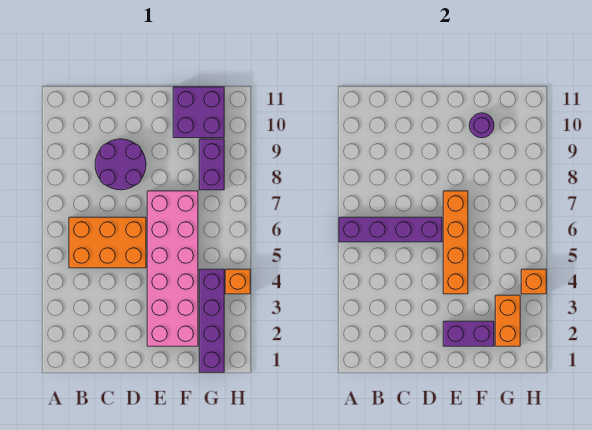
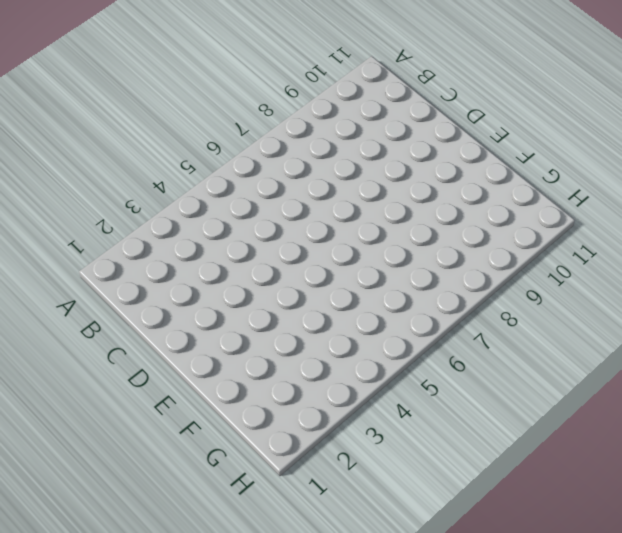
none -> orange brick B5:D6 level 1
none -> purple round brick C8:D9 level 1
none -> pink brick E2:F7 level 1

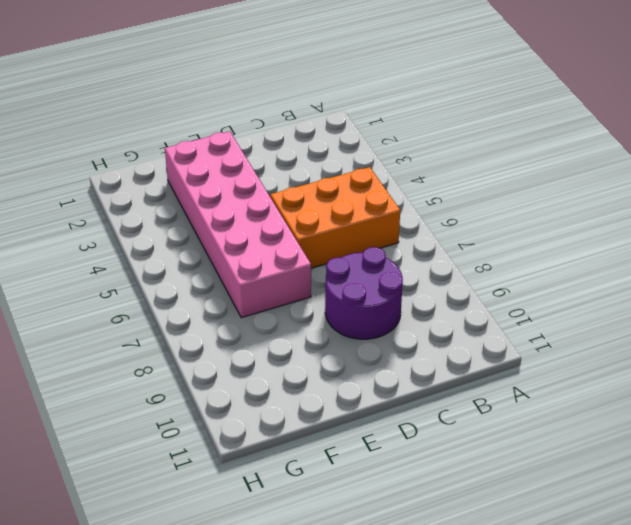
none -> purple brick F10:G11 level 1
none -> purple brick G1:G4 level 1
none -> purple brick G8:G9 level 1

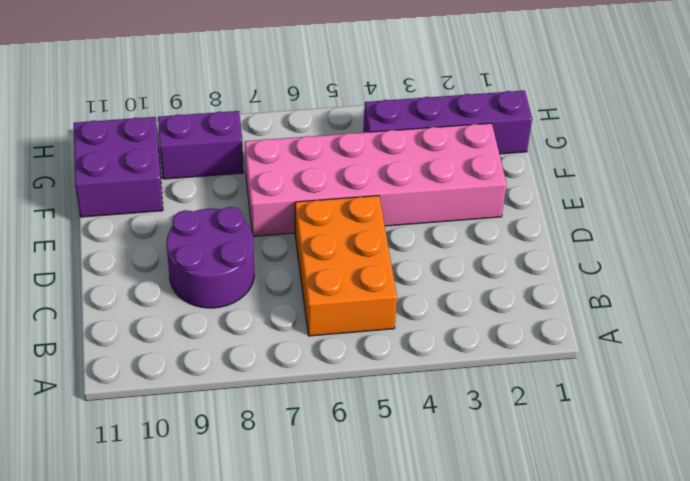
none -> orange brick H4 level 1
none -> purple brick A6:D6 level 2
none -> purple brick E2:F2 level 2

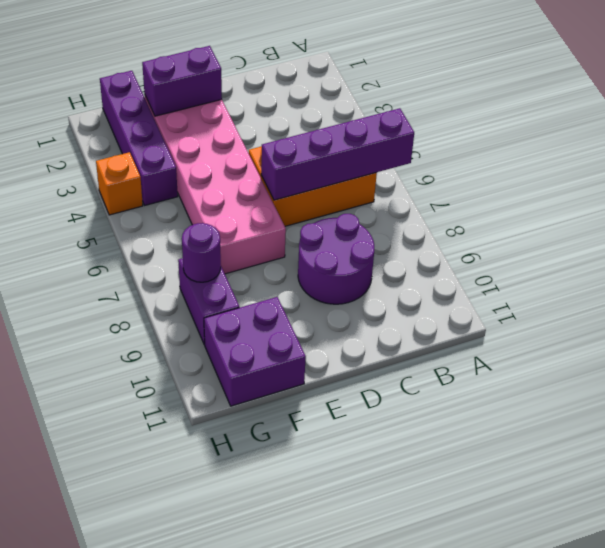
purple round brick G8 level 2 -> purple round brick F10 level 2
none -> orange brick E4:E7 level 2
none -> orange brick G2:G3 level 2
none -> orange brick H4 level 2

